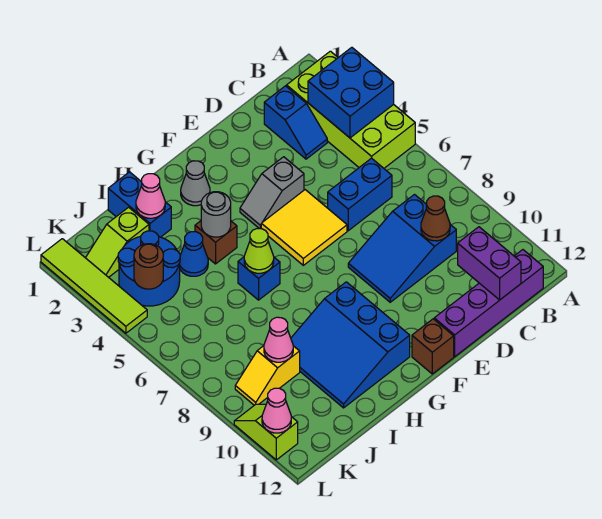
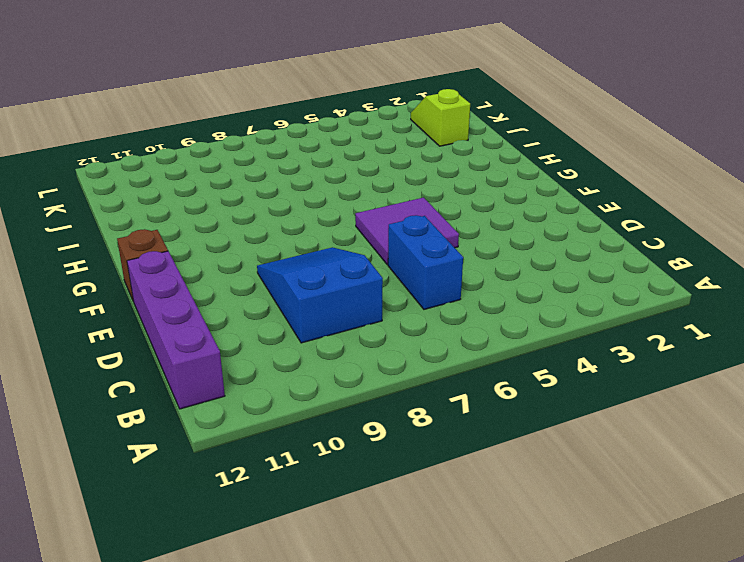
purple tile E5:F6 level 1 -> yellow tile E5:F6 level 1
none -> lime brick A2:B5 level 1
none -> blue slope C2:C3 level 1 top 2
none -> grey slope E4:F4 level 1 top E

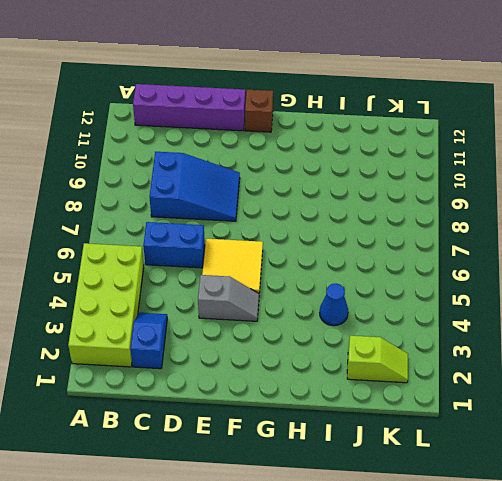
none -> grey cone G2 level 1
none -> blue slope G9:I11 level 1 top G
none -> brown brick H4 level 1

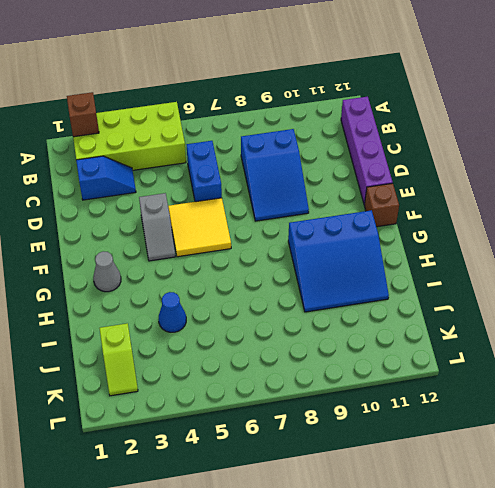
brown brick A2 level 2 -> brown brick H4 level 1
none -> blue brick H6 level 1
none -> blue brick I1:I2 level 1
none -> blue round brick J3:K4 level 1

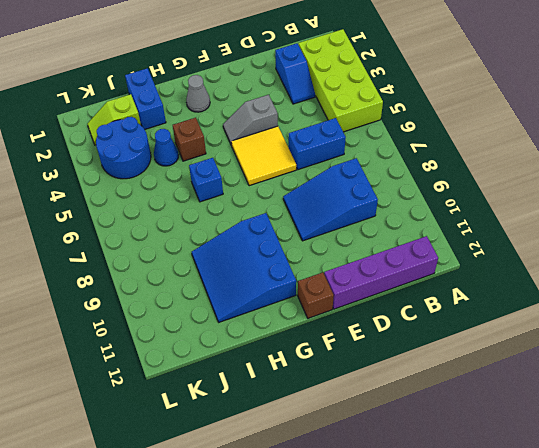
none -> yellow slope J9:K9 level 1 top J
none -> lime tile L1:L4 level 1
none -> lime slope L10:L11 level 1 top 11

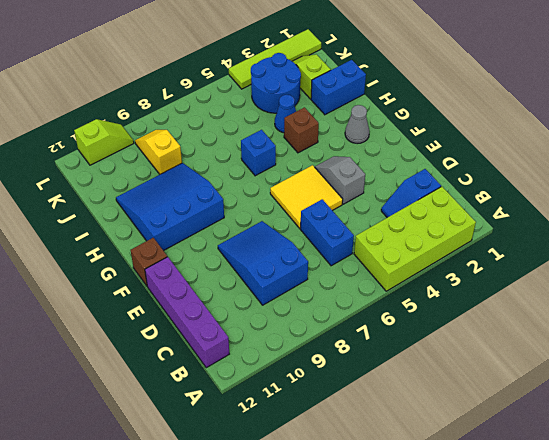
none -> blue brick A3:B4 level 2
none -> brown cone C9 level 2
none -> purple brick C11:C12 level 2

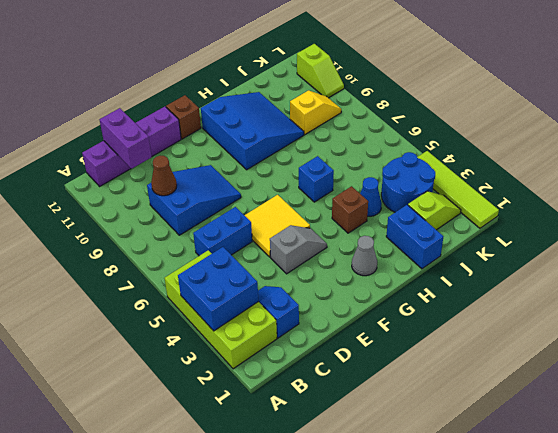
none -> grey round brick H4 level 2
none -> lime cone H6 level 2
none -> pink cone I2 level 2

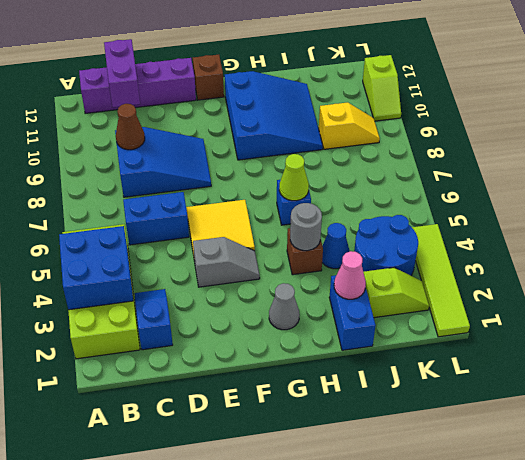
none -> pink cone J9 level 2
none -> brown round brick K4 level 2
none -> pink cone L11 level 2

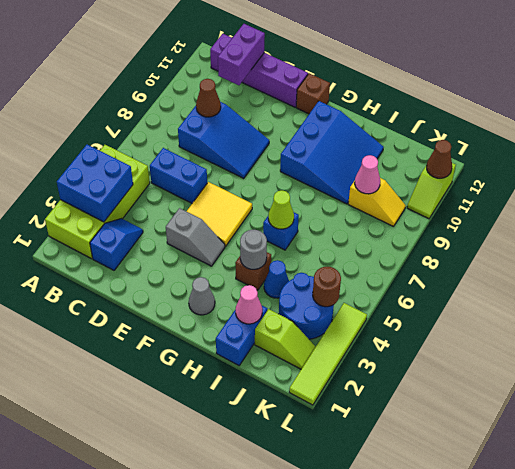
brown cone L11 level 2 -> pink cone L11 level 2

